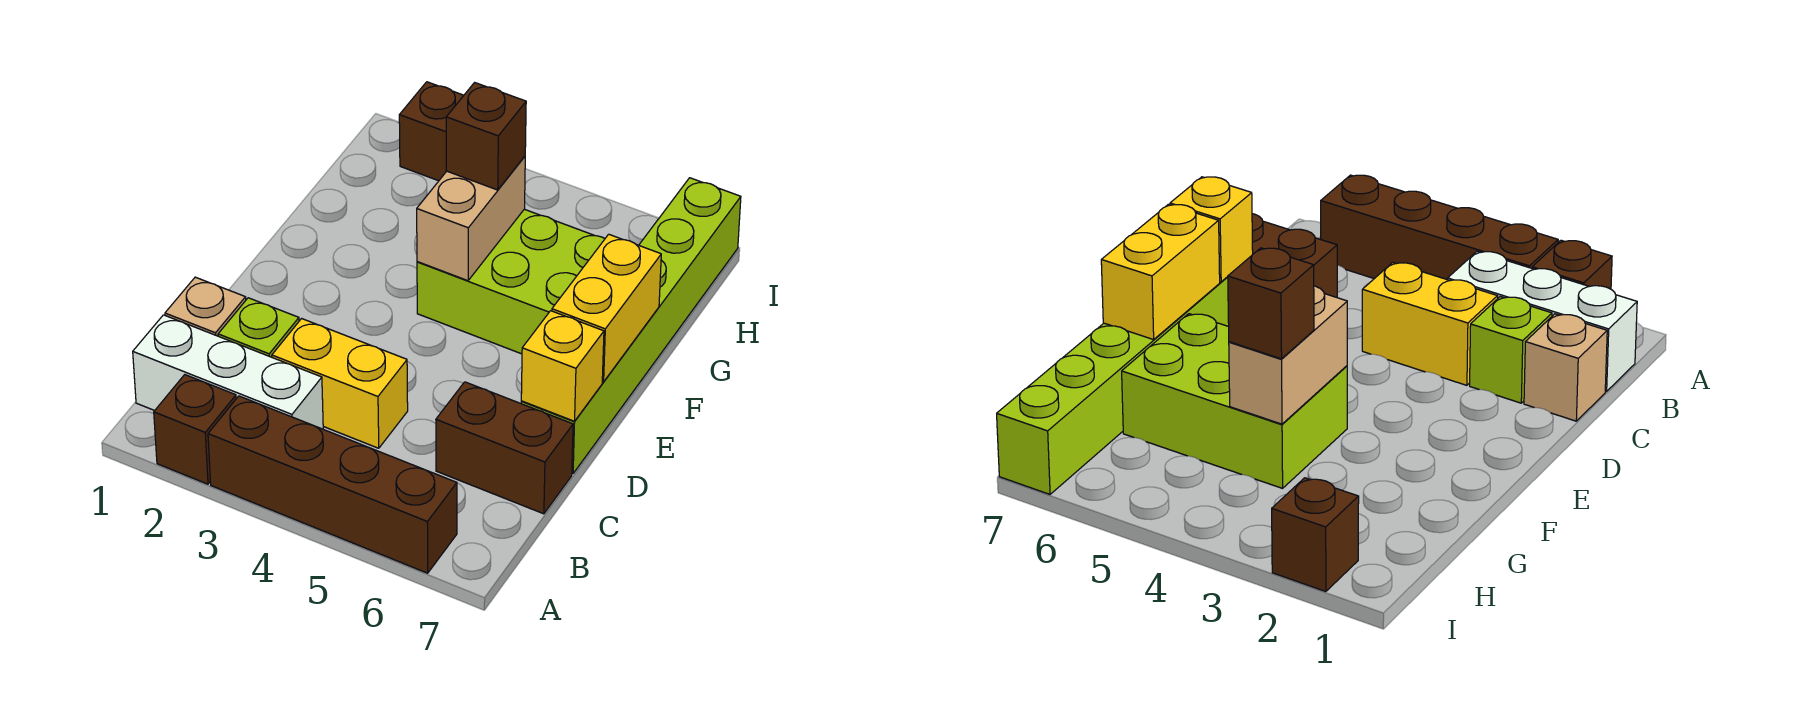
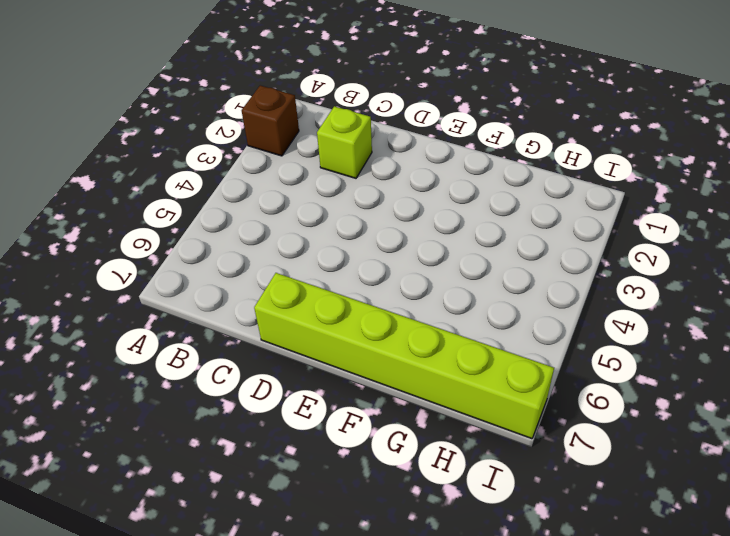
none -> brown brick A3:A6 level 1
none -> white brick B1:B3 level 1
none -> tan brick C1 level 1

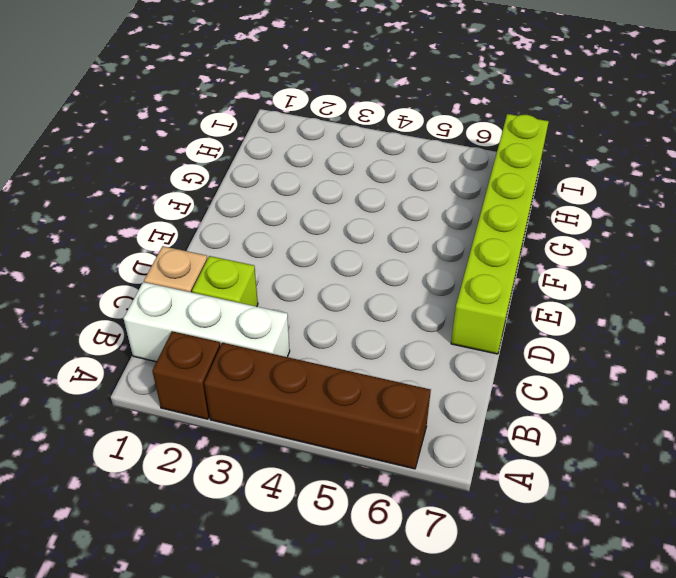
none -> yellow brick C3:C4 level 1
none -> brown brick C6:C7 level 1
none -> lime brick F4:G6 level 1

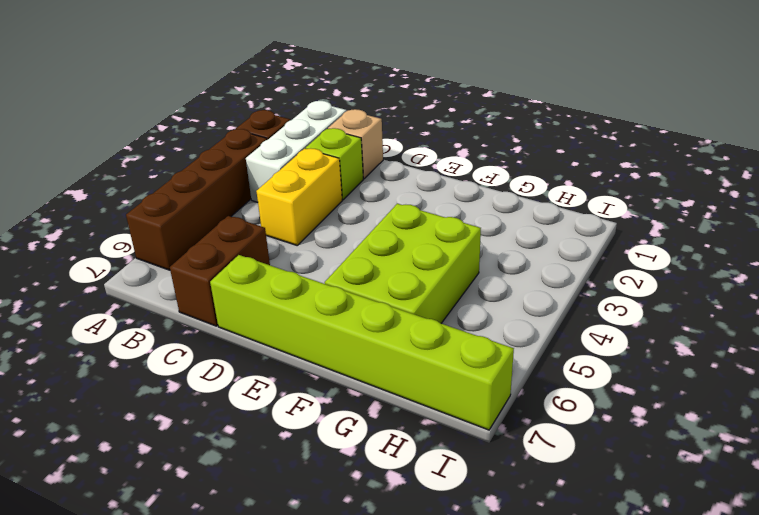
none -> brown brick I2 level 1
none -> yellow brick D7 level 2
none -> yellow brick E7:F7 level 2

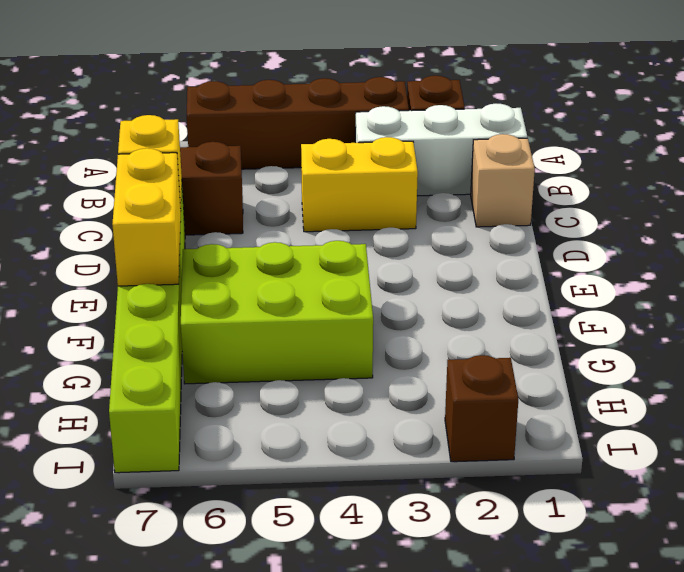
none -> lime brick C2 level 1
none -> tan brick F4:G4 level 2
none -> brown brick G4 level 3

